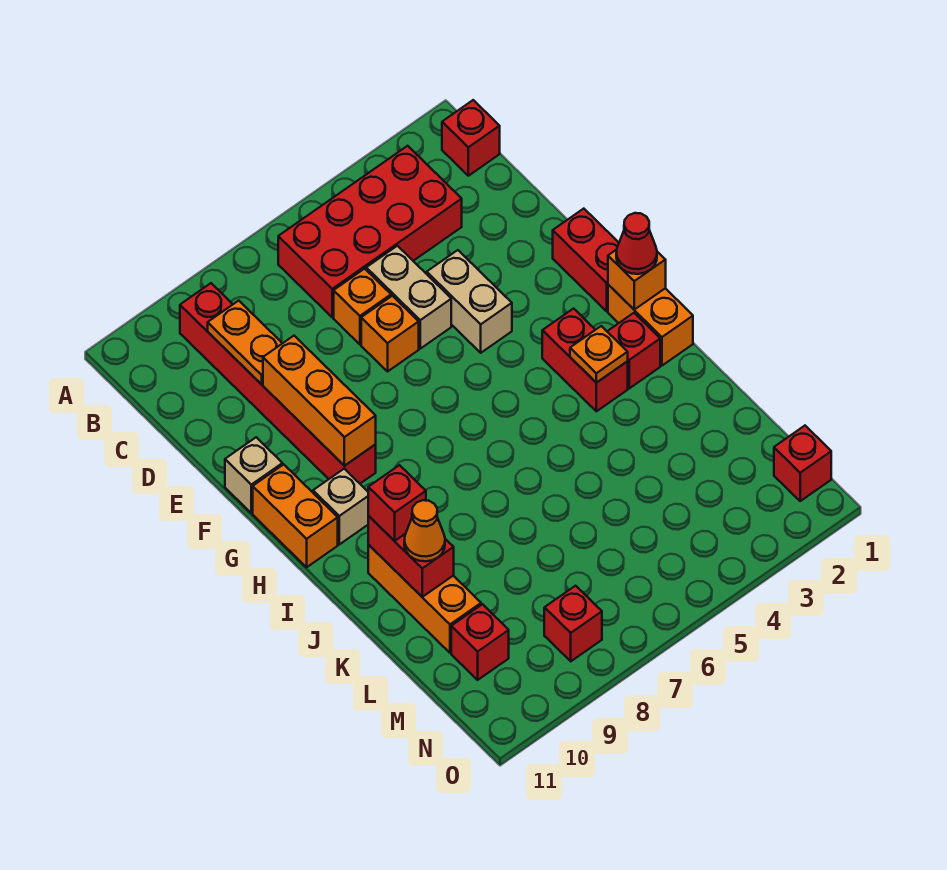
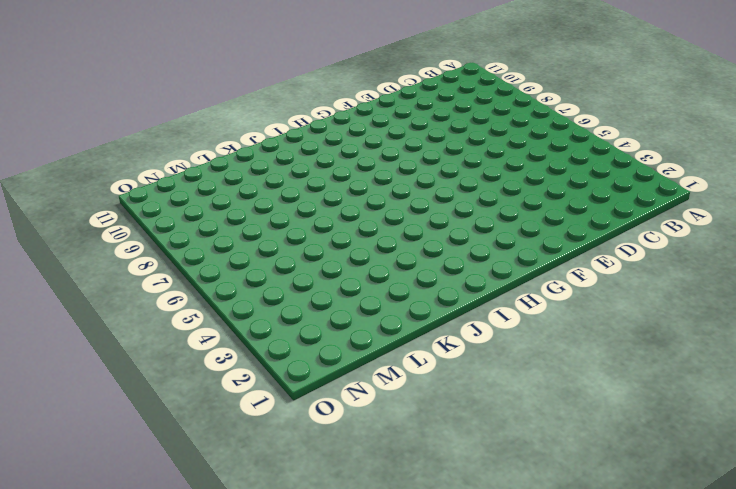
none -> red brick B1 level 1
none -> red brick B3:C6 level 1
none -> red brick B9:G9 level 1

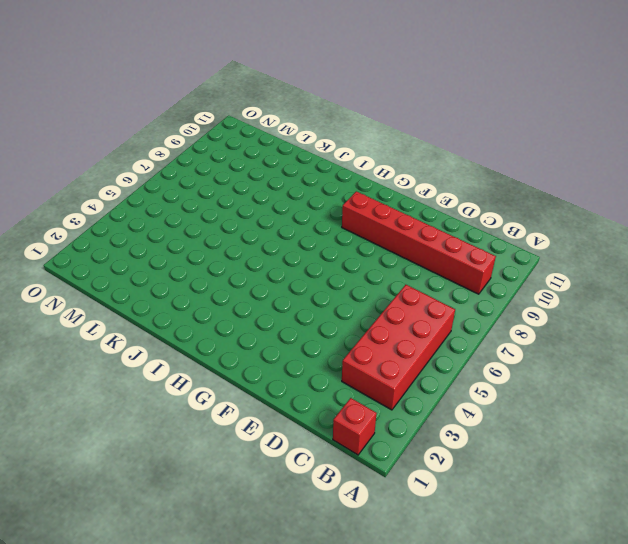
none -> tan brick D5:E5 level 1
none -> orange brick D6 level 1
none -> tan brick E4:F4 level 1

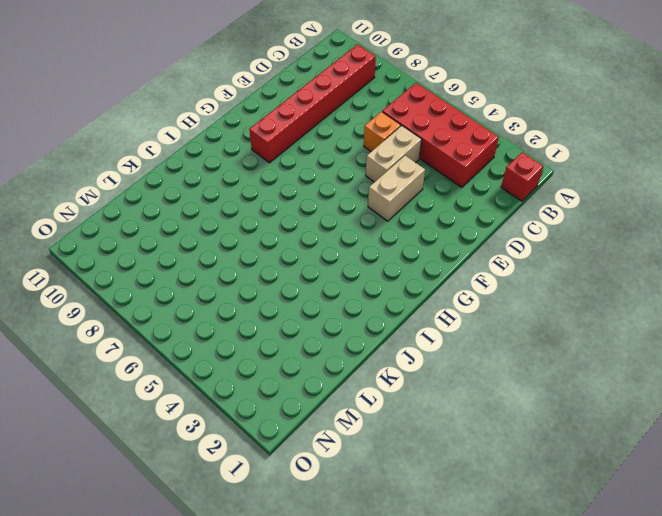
none -> orange brick E6 level 1
none -> red brick F1:G1 level 1
none -> tan brick F11 level 1

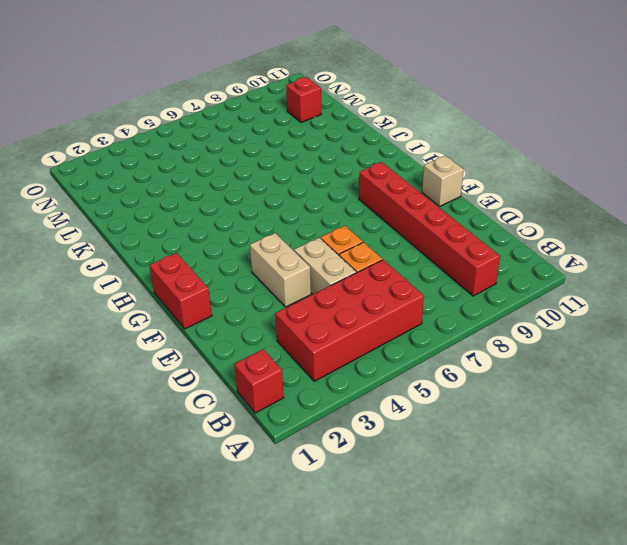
none -> orange brick G11:H11 level 1
none -> orange brick H1:I1 level 1
none -> red brick H3:I3 level 1

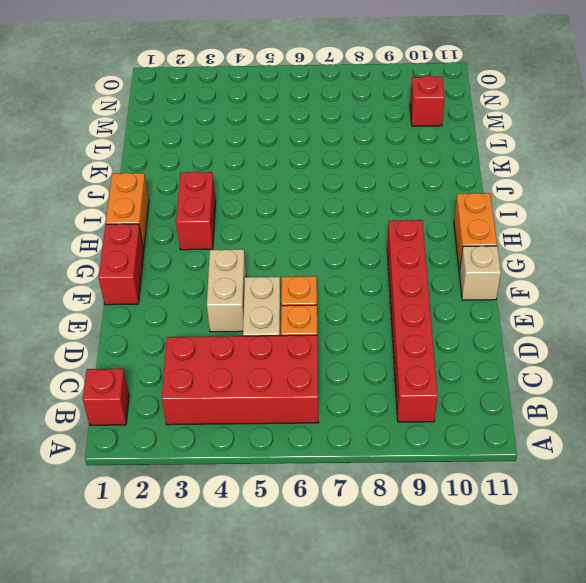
none -> tan brick H10 level 1
none -> red brick I2 level 1
none -> orange brick J10:L10 level 1

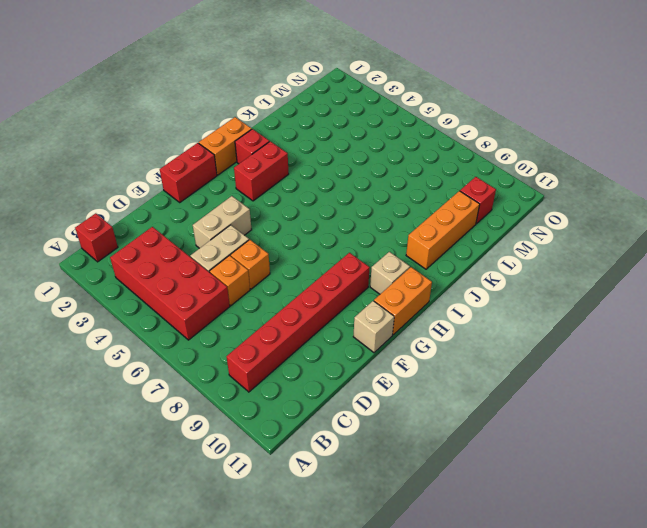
none -> red brick N1 level 1
none -> red brick N8 level 1
none -> orange plate C9:D9 level 2

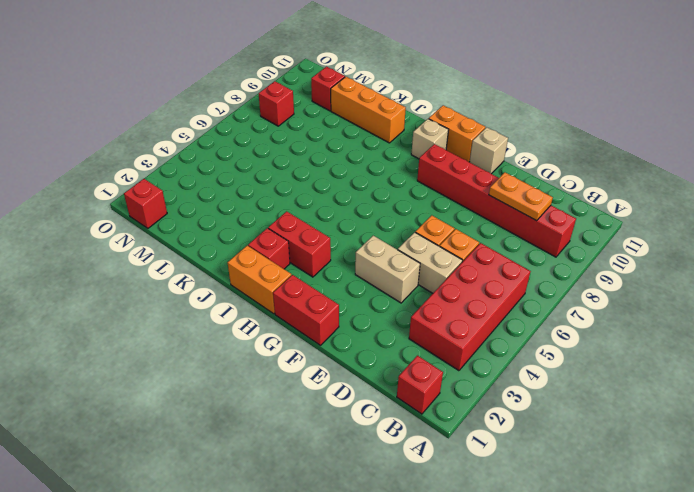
none -> orange brick E9:G9 level 2
none -> orange brick H1 level 2
none -> orange plate I3 level 2

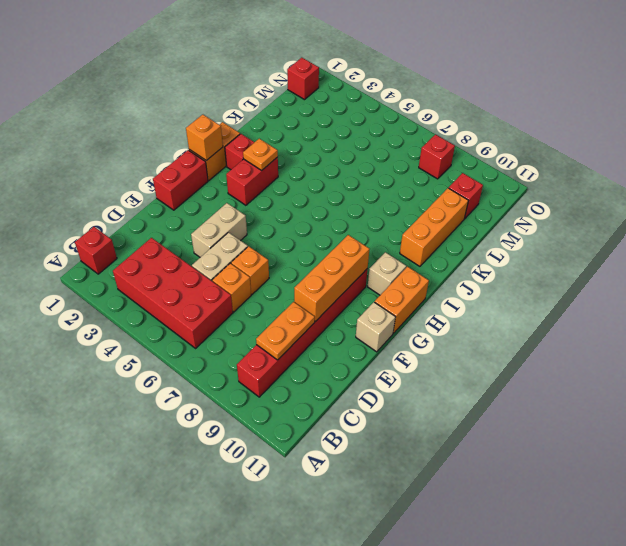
none -> red brick J10:K10 level 2
none -> red cone H1 level 3
none -> red brick J10 level 3

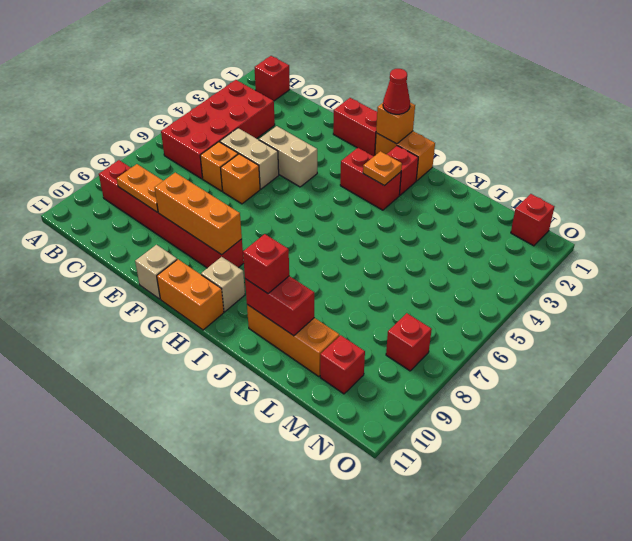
none -> orange cone K10 level 3

